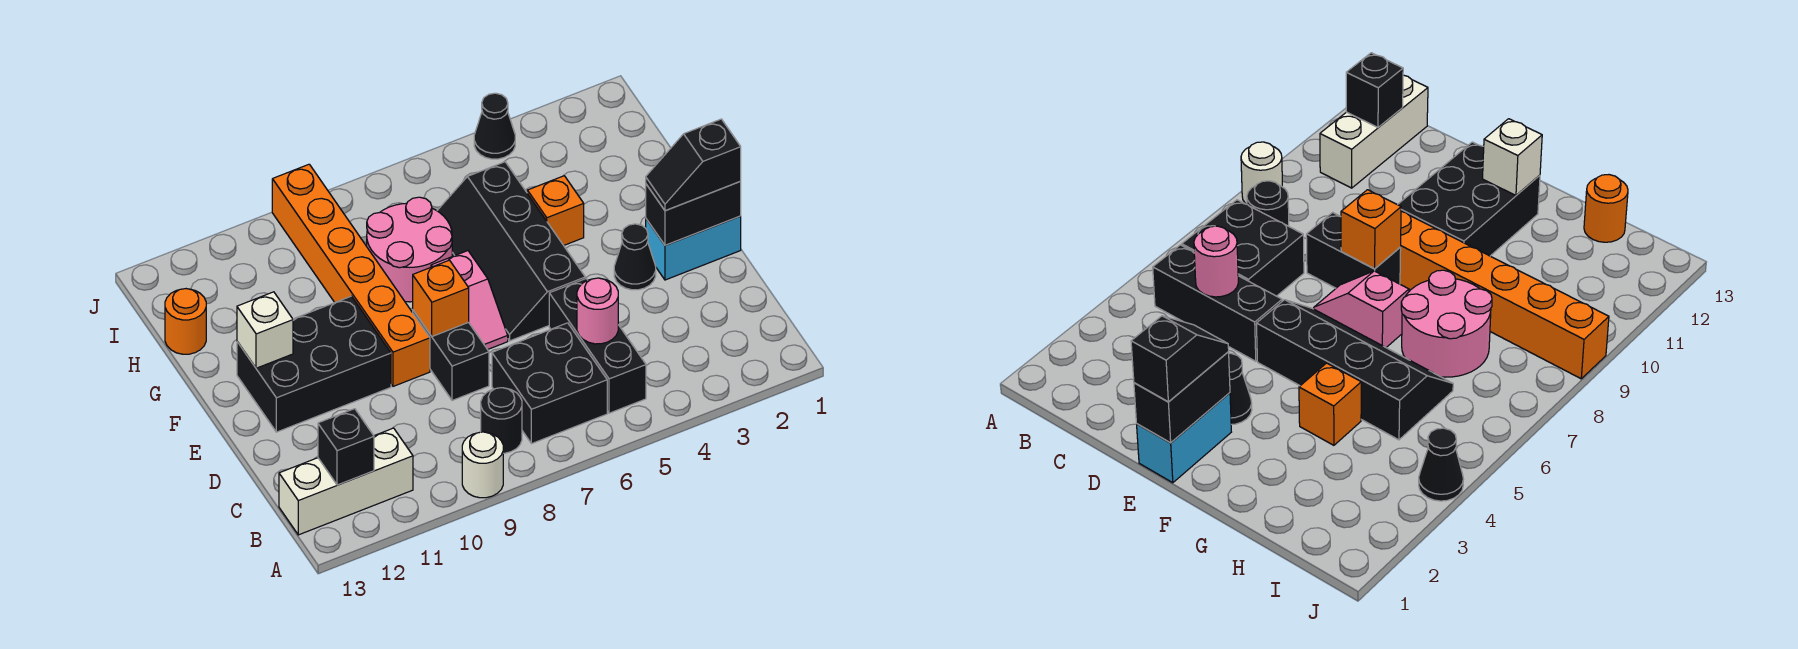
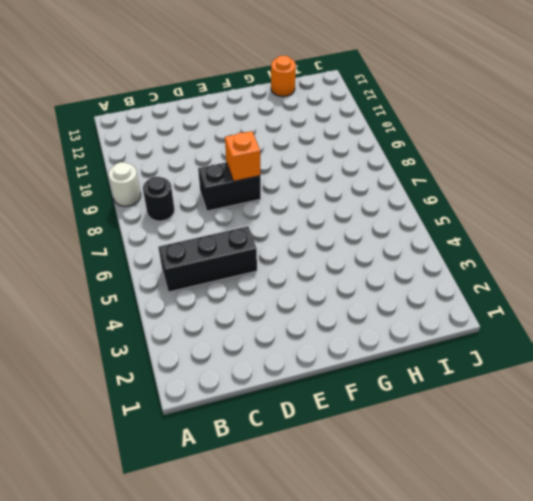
none -> black brick B6:C7 level 1
none -> white brick B11:B13 level 1
none -> cyan brick E1:E2 level 1

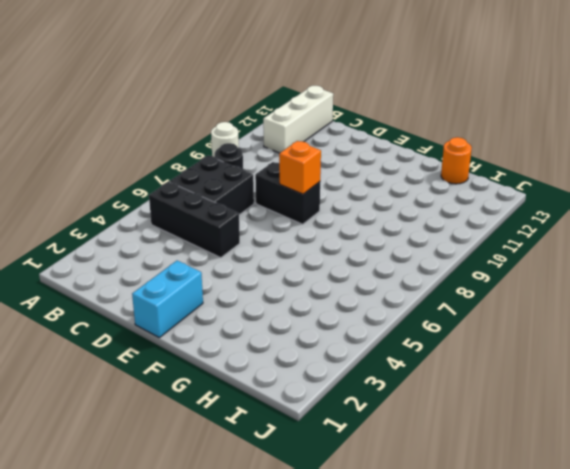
none -> black cone E3 level 1
none -> black slope E5:H6 level 1 top 5
none -> pink slope E7:F7 level 1 top F

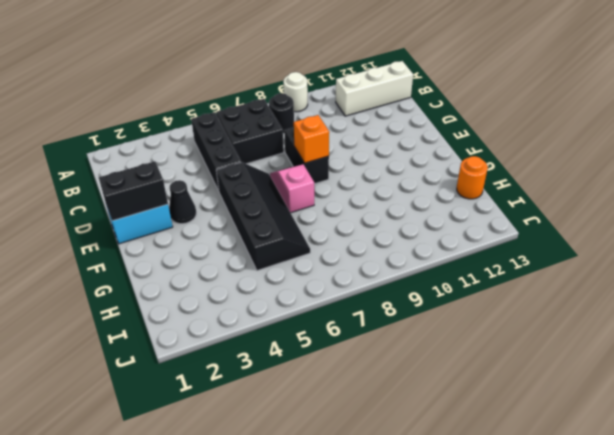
none -> orange brick E9:J9 level 1
none -> black brick E10:F12 level 1
none -> orange brick G4 level 1

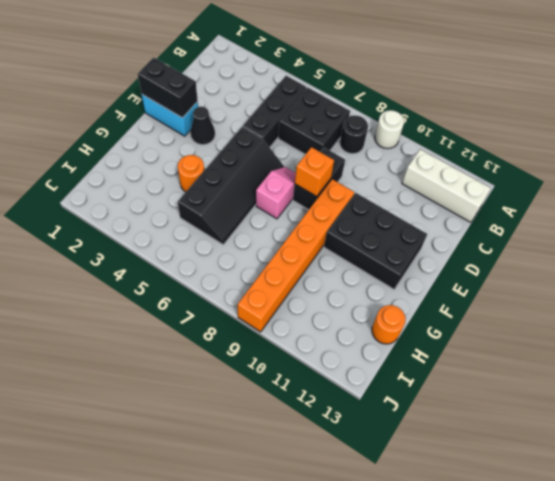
orange round brick G4 level 1 -> orange brick G4 level 1
none -> pink round brick G7:H8 level 1
none -> black cone J4 level 1
none -> black brick B12 level 2

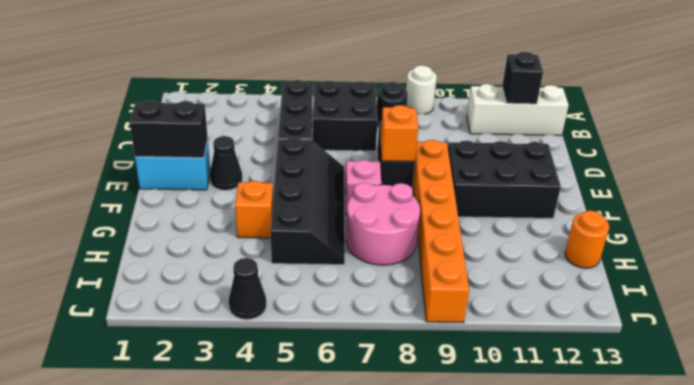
none -> pink round brick C5 level 2
none -> white brick F12 level 2
none -> black slope E1:E2 level 3 top 1

